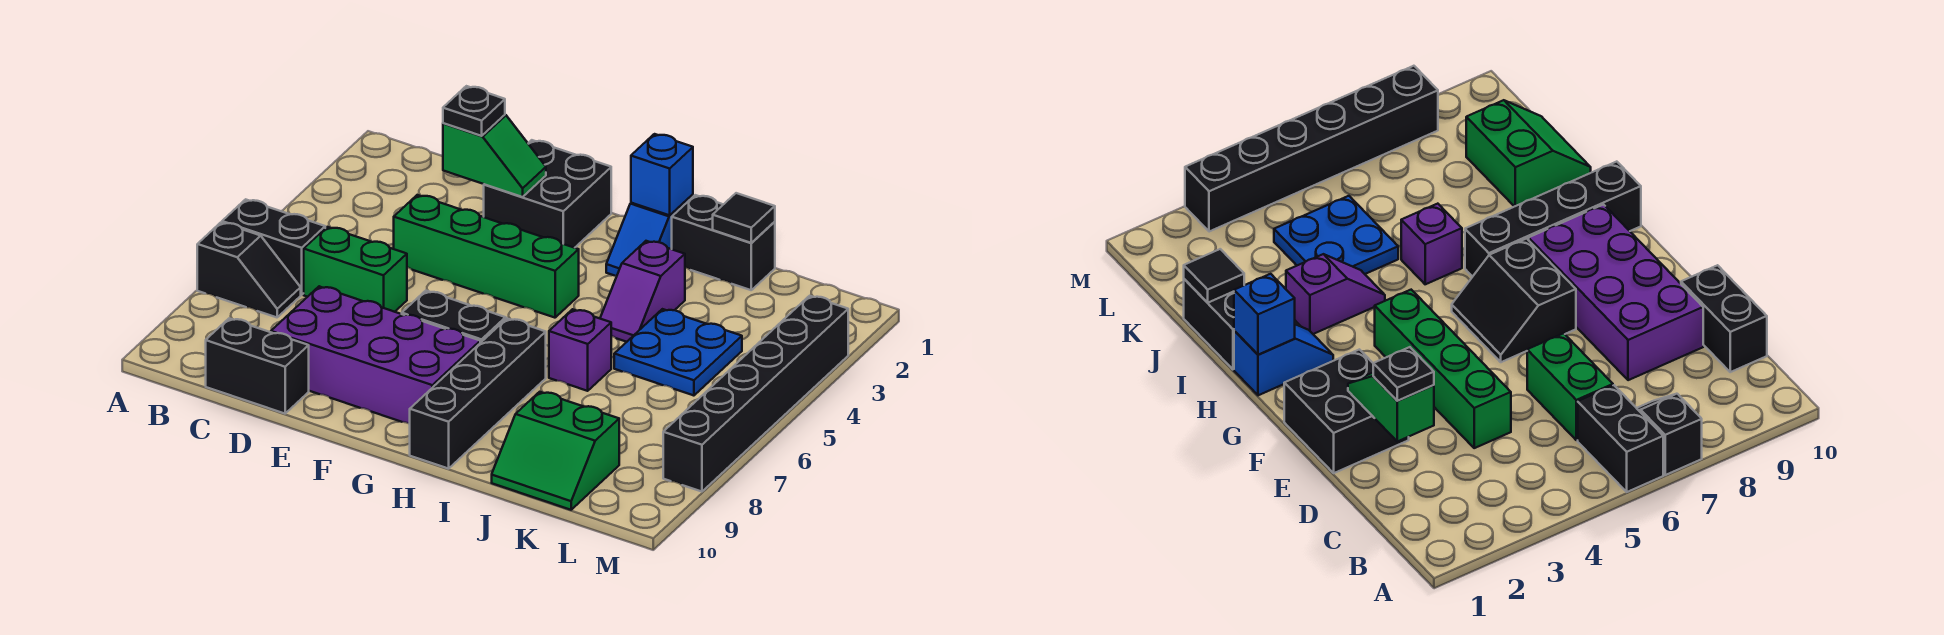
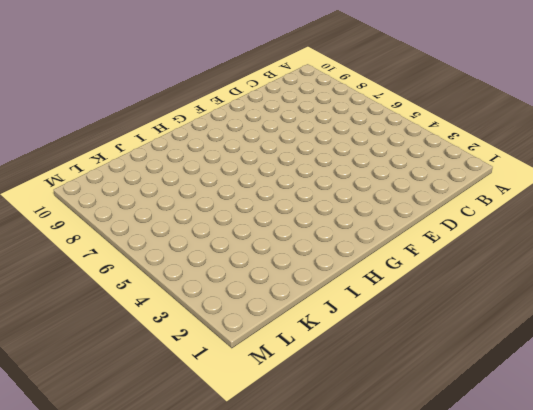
none -> black brick A6:B6 level 1
none -> black slope A7:B7 level 1 top A
none -> green brick C6:D6 level 1

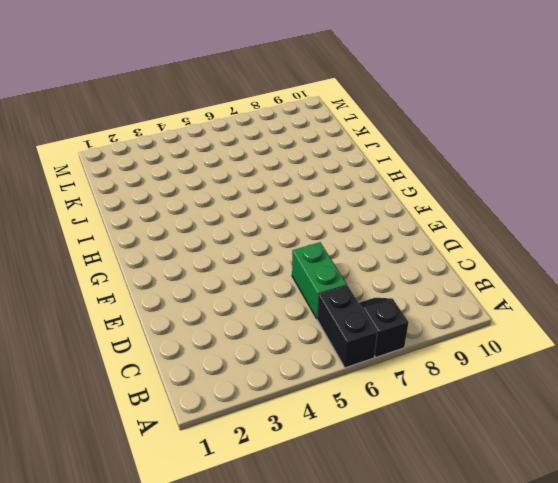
none -> black brick C10:D10 level 1
none -> green brick D4:G4 level 1
none -> purple brick D8:G9 level 1

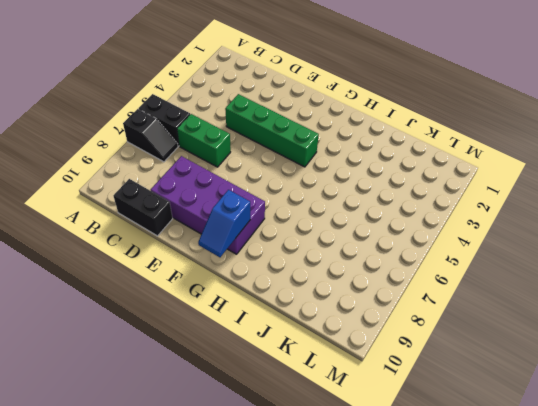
blue slope G9:G10 level 2 top 9 -> blue slope H1:H2 level 1 top 1
none -> black brick E1:F2 level 1
none -> black slope F6:G7 level 1 top 7
none -> black brick H7:H10 level 1

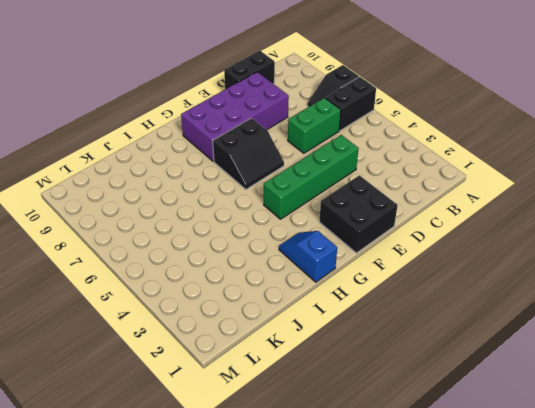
none -> black brick H7:H10 level 1
none -> black brick I1:J1 level 1
none -> purple slope I3:I4 level 1 top 3

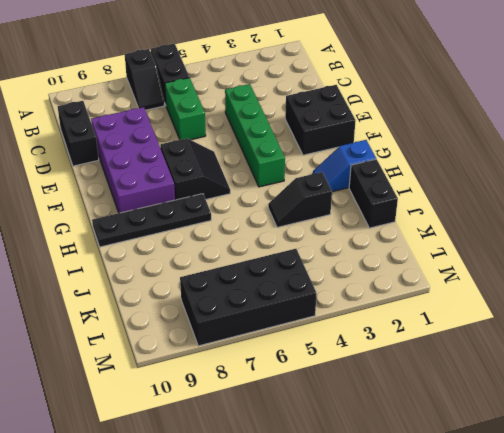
black plate H7:H10 level 1 -> black brick H7:H10 level 1
black slope I3:I4 level 1 top 3 -> purple slope I3:I4 level 1 top 3
black brick L5:M8 level 1 -> black brick M3:M8 level 1
none -> purple brick I6 level 1
none -> blue plate J4:K5 level 1
none -> green slope J9:K10 level 1 top 9

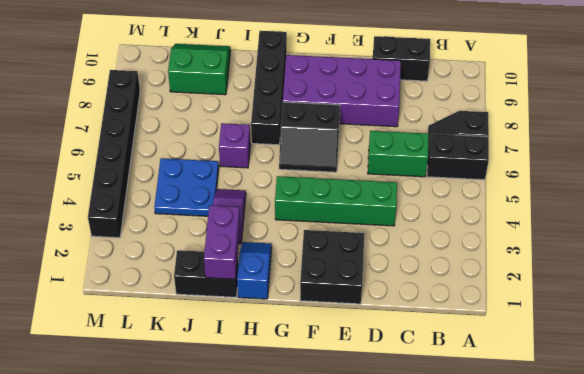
purple brick I1:I2 level 2 -> none
none -> green slope D2:E2 level 2 top D
none -> blue brick H1 level 2
none -> black tile J1 level 2

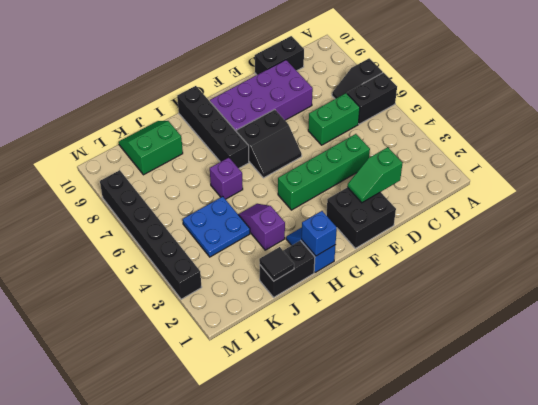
none -> black plate D2 level 3

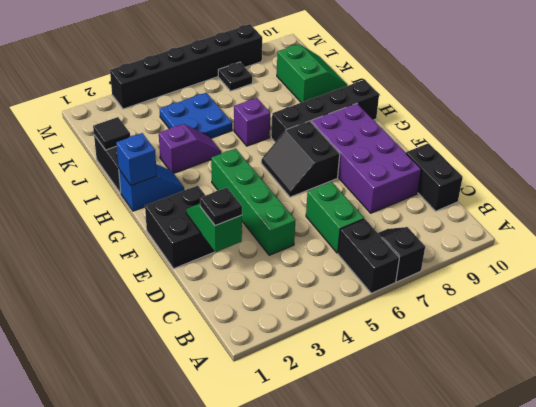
black plate L7 level 1 -> none

